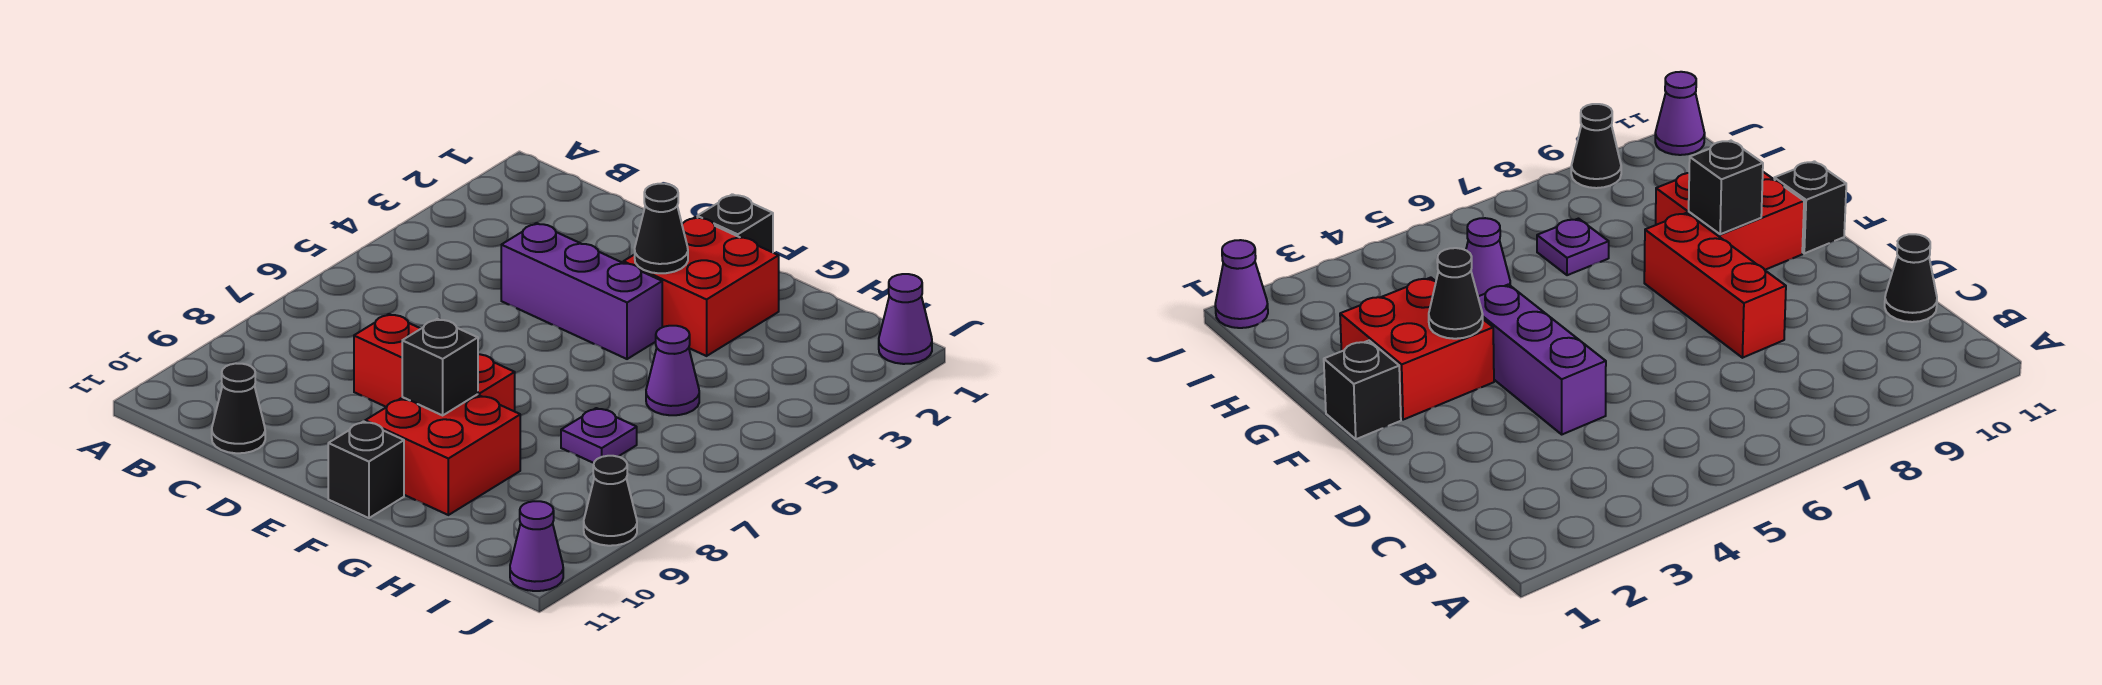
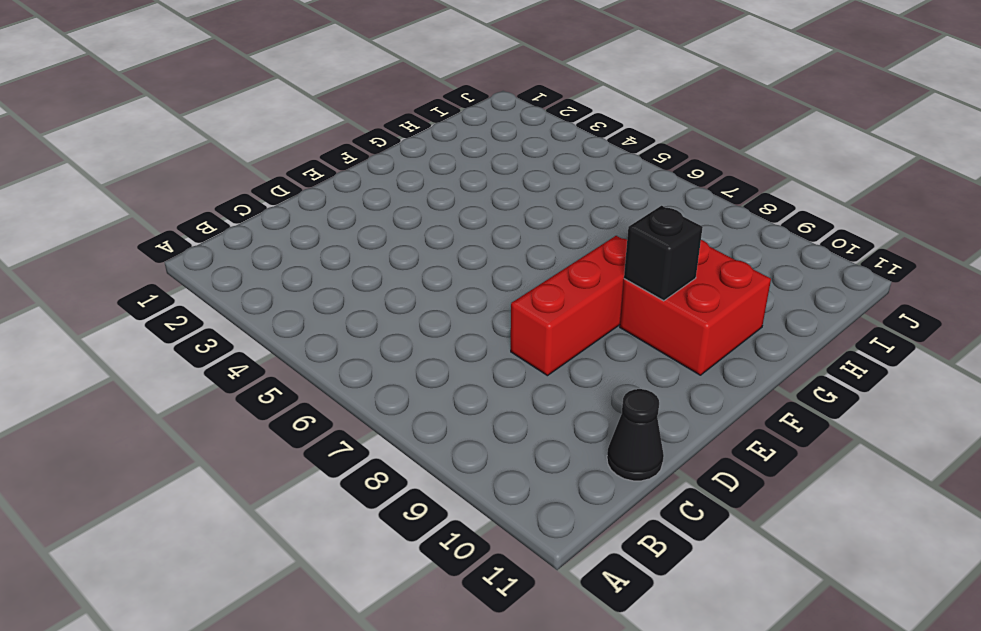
none -> purple brick D4:F4 level 1
none -> black brick F1 level 1
none -> red brick F2:G3 level 1

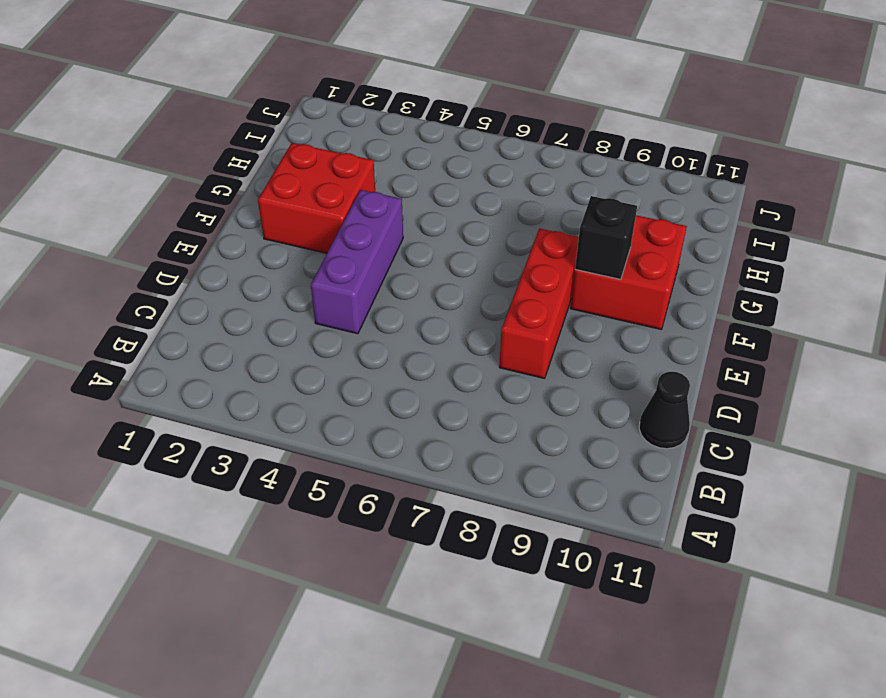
none -> black brick F1 level 1
none -> black brick F11 level 1
none -> purple cone H5 level 1

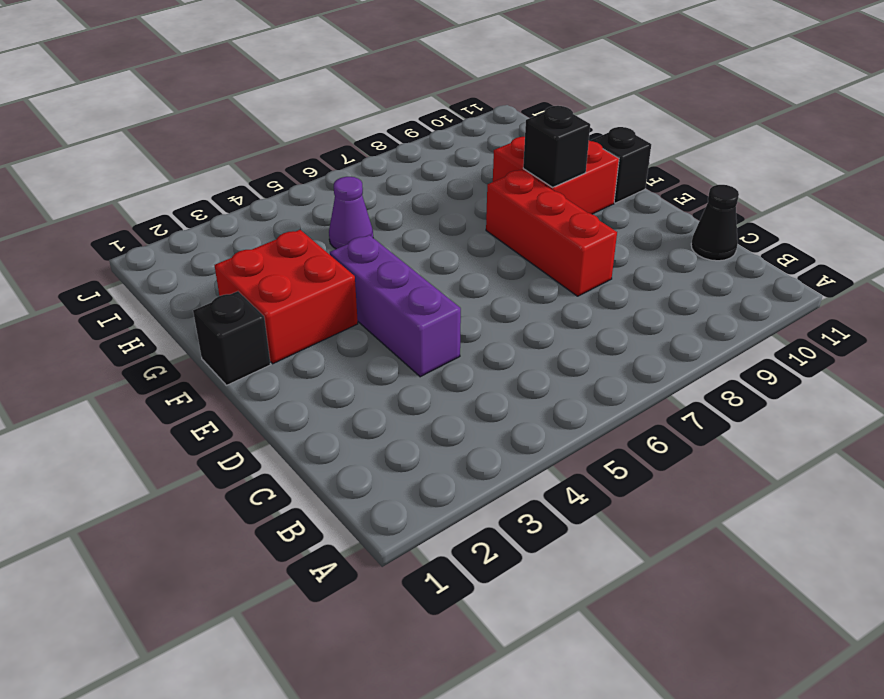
none -> purple plate H7 level 1
none -> purple cone J1 level 1
none -> black cone J9 level 1

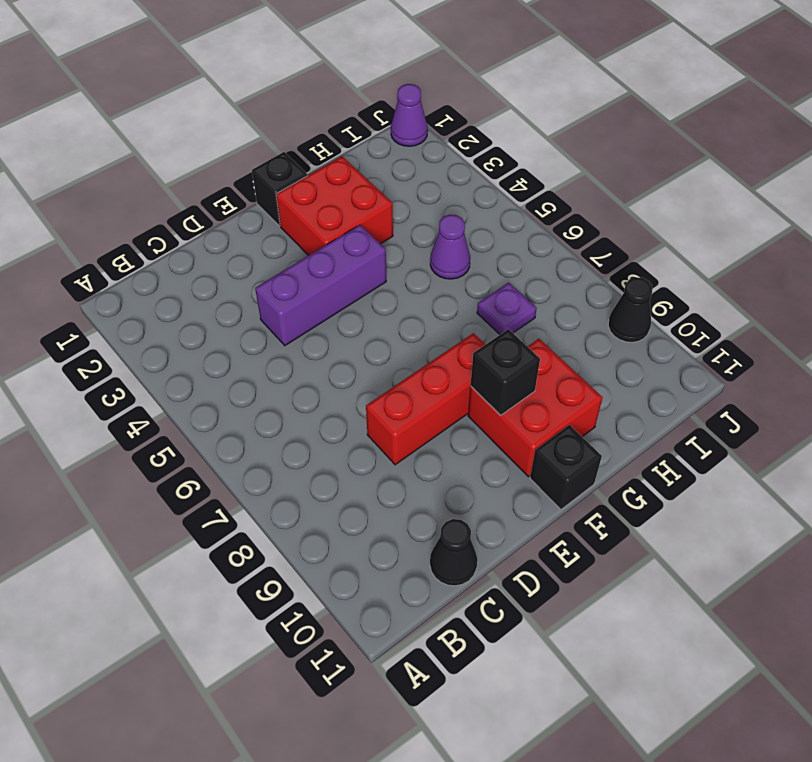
none -> purple cone J11 level 1
none -> black cone F3 level 2

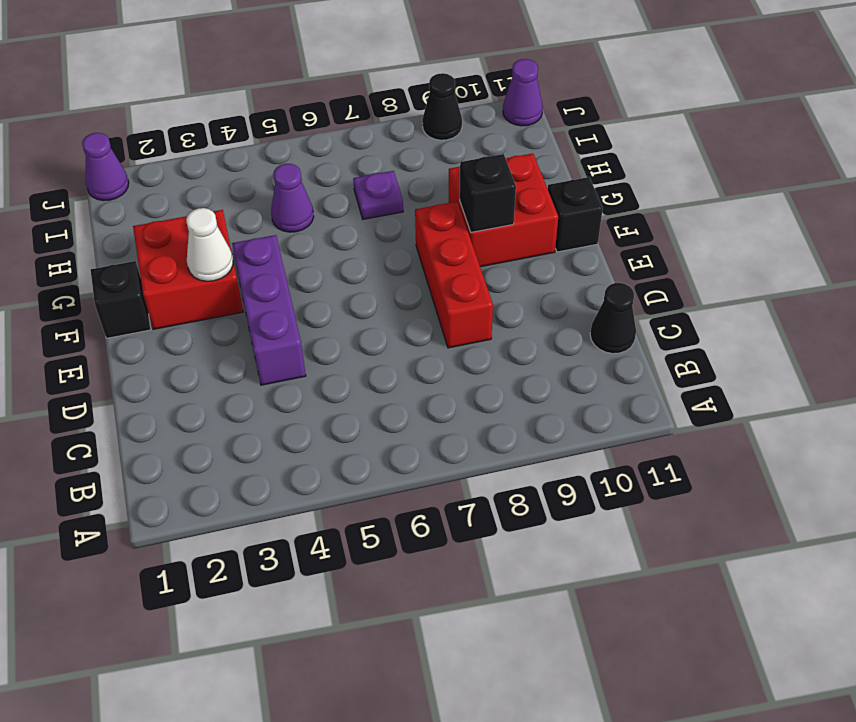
white cone F3 level 2 -> black cone F3 level 2

